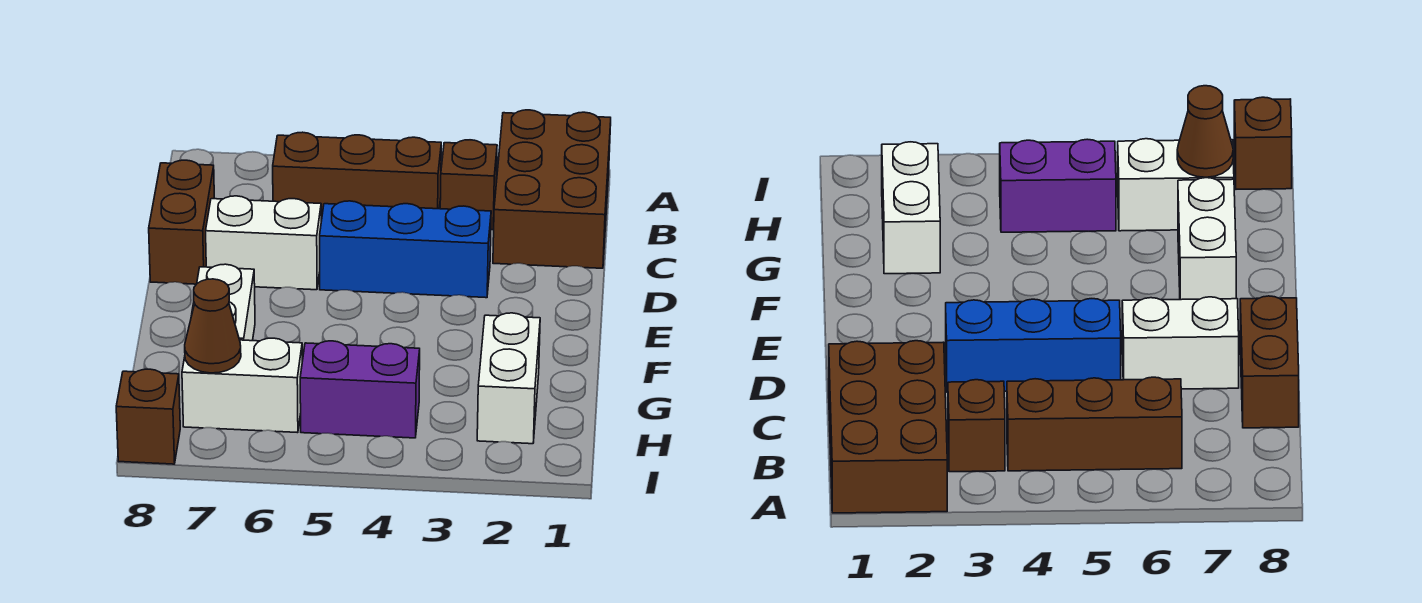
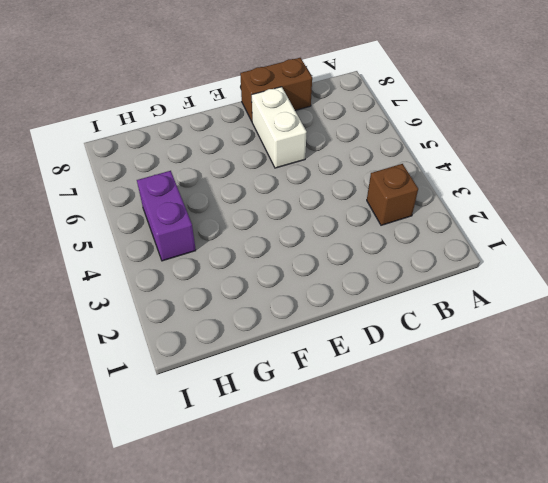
none -> brown brick A1:C2 level 1
none -> brown brick B4:B6 level 1
none -> blue brick D3:D5 level 1

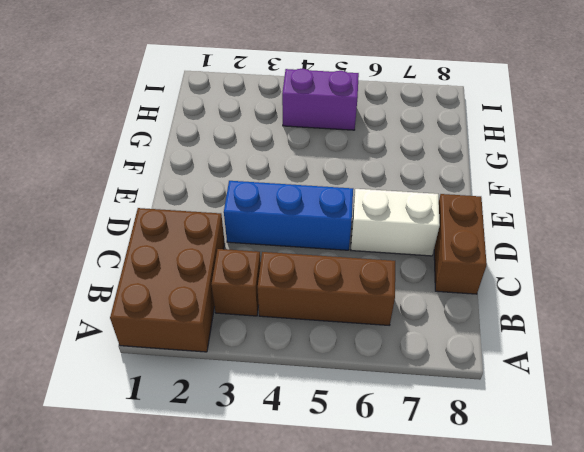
none -> white brick F7:G7 level 1
none -> white brick G2:H2 level 1
none -> white brick H6:H7 level 1

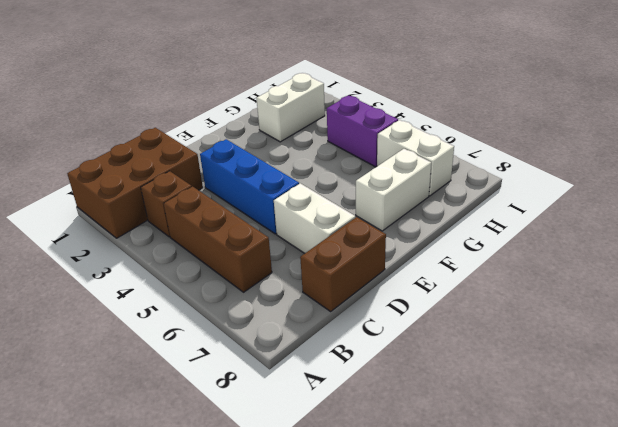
none -> brown brick I8 level 1
none -> brown cone H7 level 2

